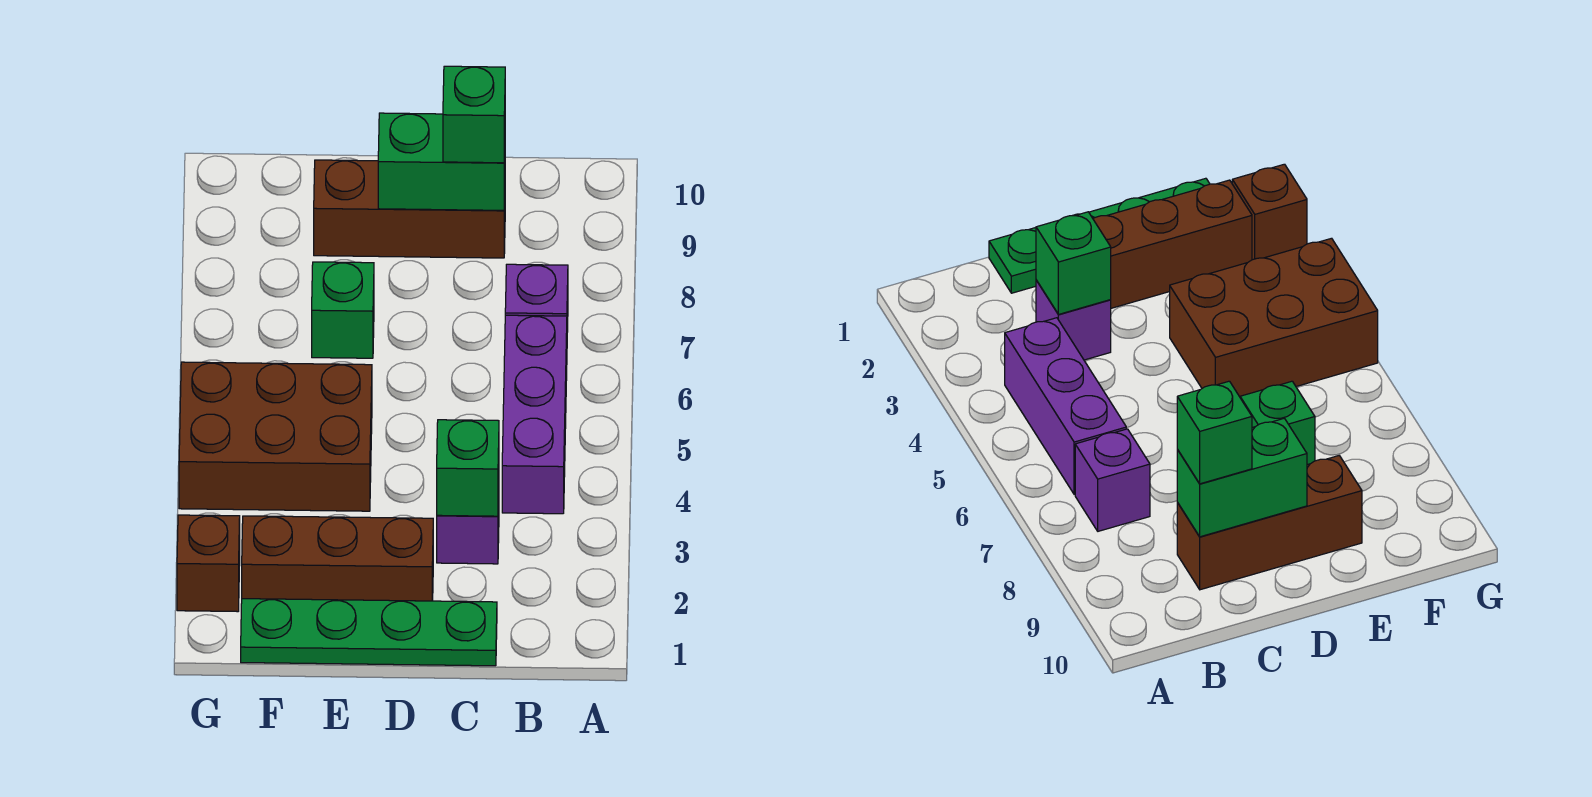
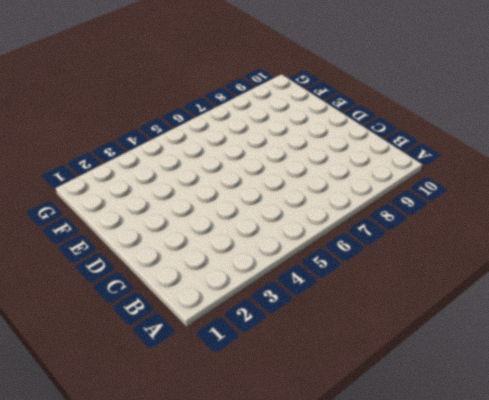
none -> purple brick B4:B6 level 1
none -> purple brick B7 level 1
none -> green plate C1:F1 level 1

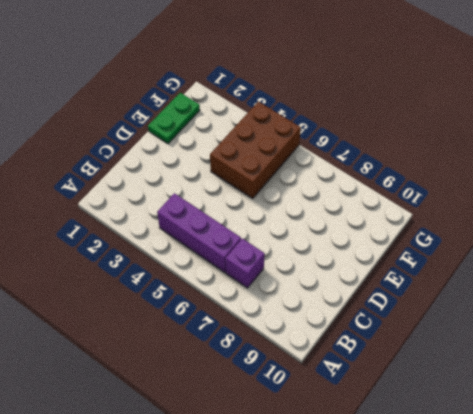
green plate E1:F1 level 1 -> green plate C1:F1 level 1
none -> purple brick C3 level 1
none -> brown brick C9:E9 level 1
none -> brown brick D2:F2 level 1

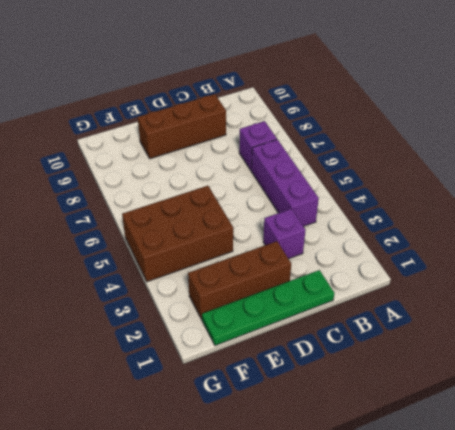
none -> green brick E7 level 1
none -> brown brick G2 level 1
none -> green brick C3 level 2

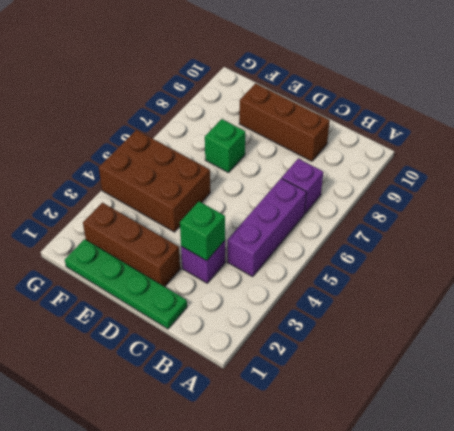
none -> brown brick G2 level 1
none -> green brick C9:D9 level 2
none -> green brick C9 level 3

